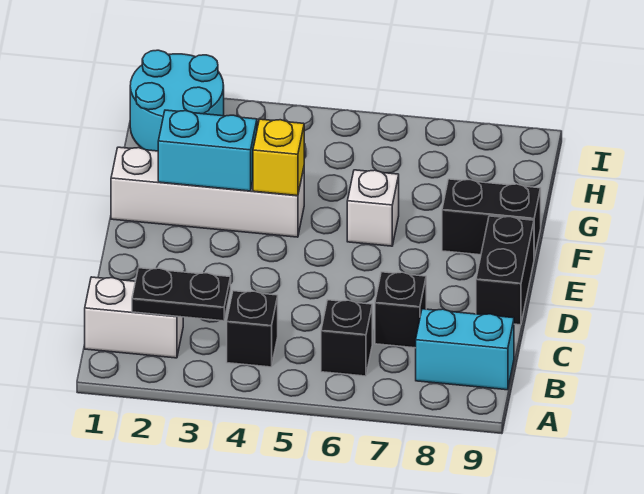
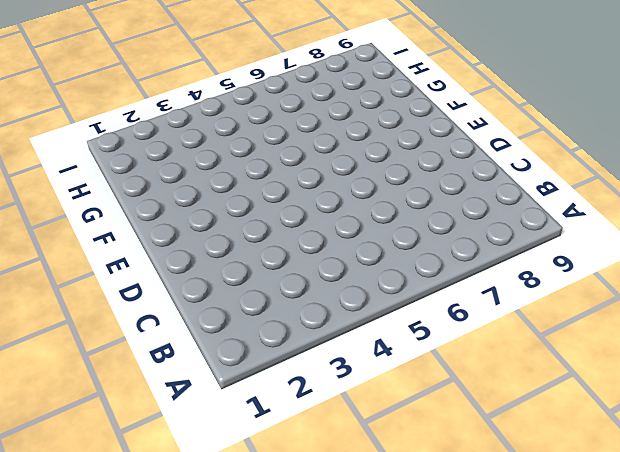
none -> white brick B1:B2 level 1
none -> black brick B4 level 1
none -> black brick B6 level 1

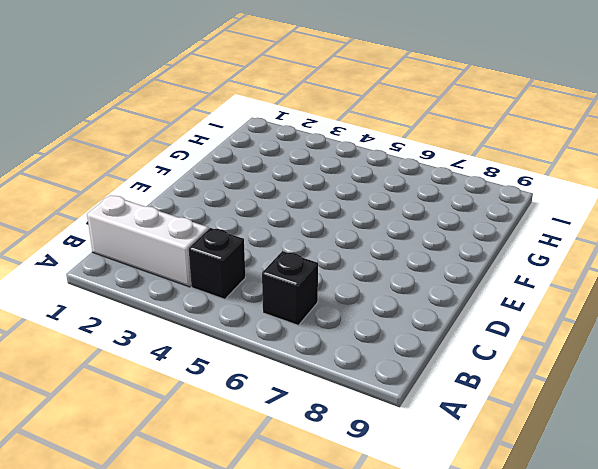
white brick B1:B3 level 1 -> white brick B1:B2 level 1
none -> cyan brick B8:B9 level 1
none -> black brick C7 level 1
none -> black brick D9:E9 level 1

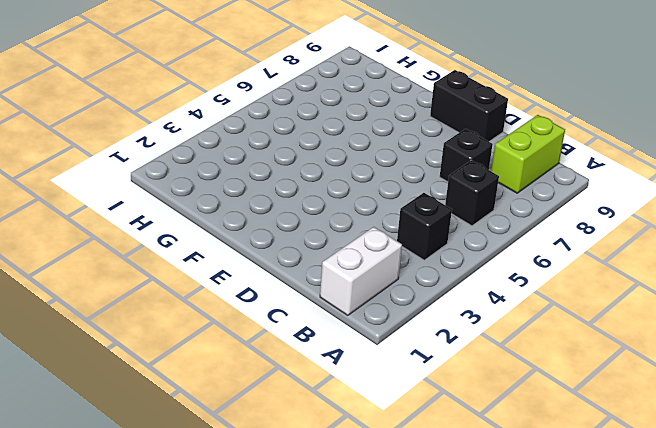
lime brick B8:B9 level 1 -> cyan brick B8:B9 level 1
none -> white brick F1:F4 level 1
none -> white brick F6 level 1
none -> black brick F8:F9 level 1

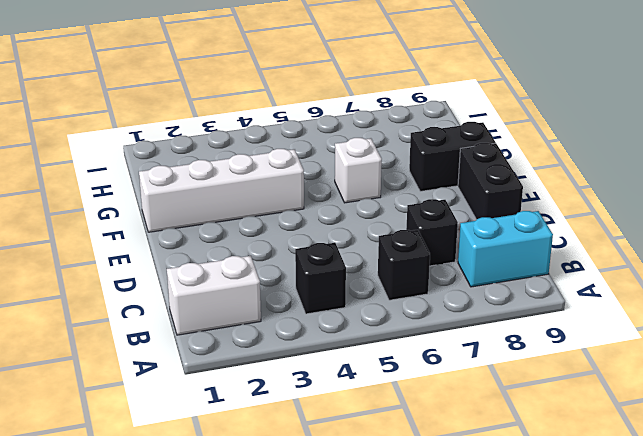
none -> cyan round brick H1:I2 level 1
none -> black plate B2:B3 level 2
none -> cyan brick F2:F3 level 2

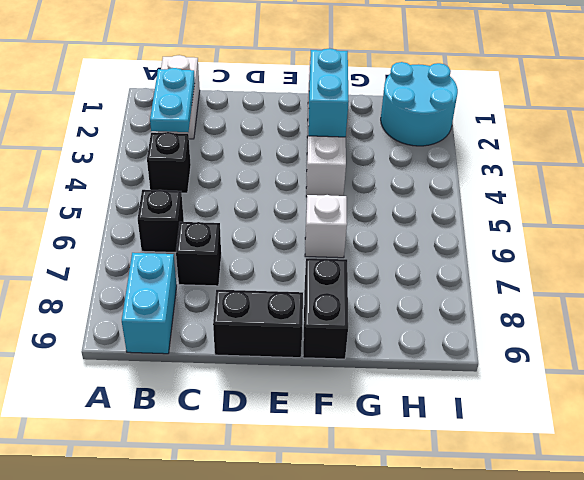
cyan plate B2:B3 level 2 -> black plate B2:B3 level 2
none -> yellow brick F4 level 2

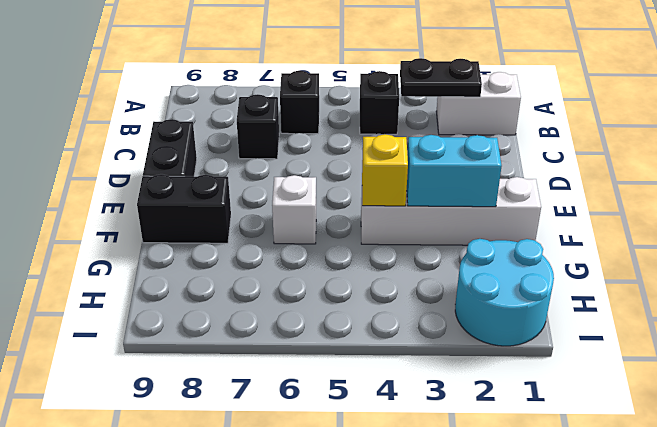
none -> cyan brick B8:B9 level 1

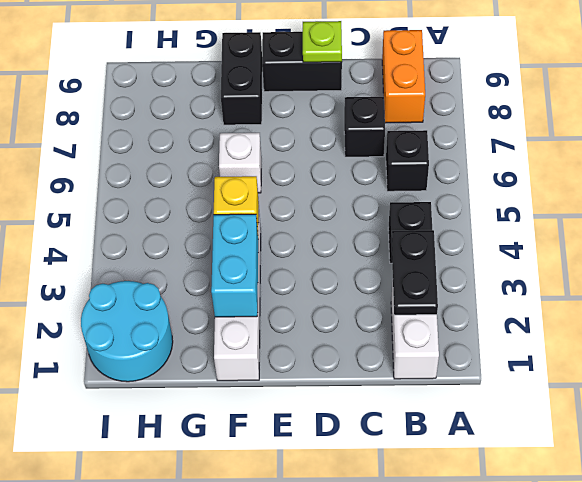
orange brick B8:B9 level 1 -> cyan brick B8:B9 level 1
lime plate D9 level 2 -> none

